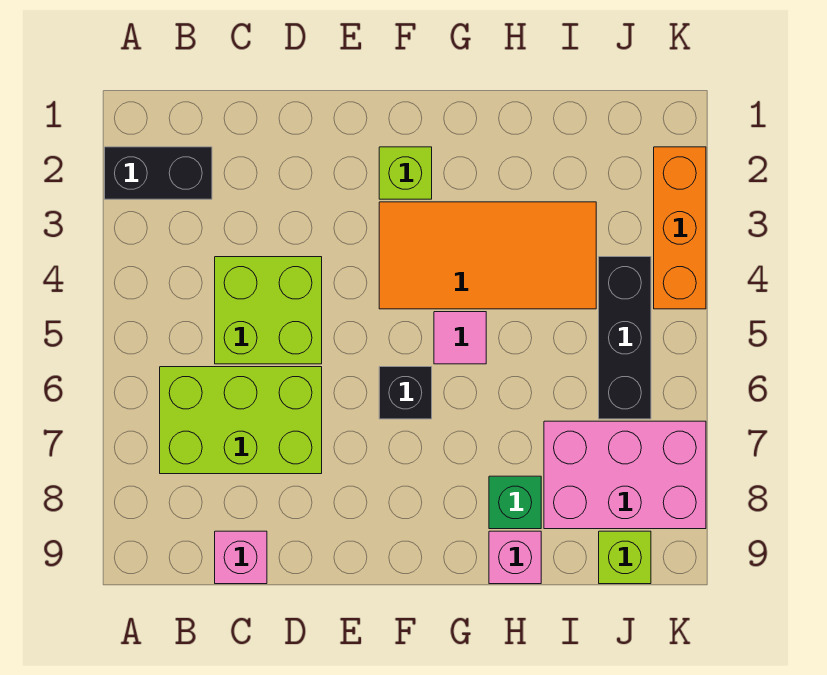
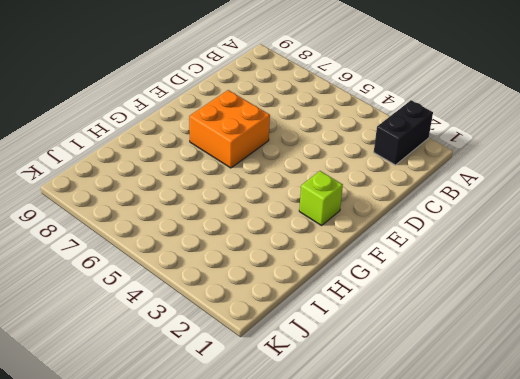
orange brick E6:F7 level 1 -> black brick F6 level 1
none -> lime brick B6:D7 level 1
none -> lime brick C4:D5 level 1
none -> pink brick C9 level 1

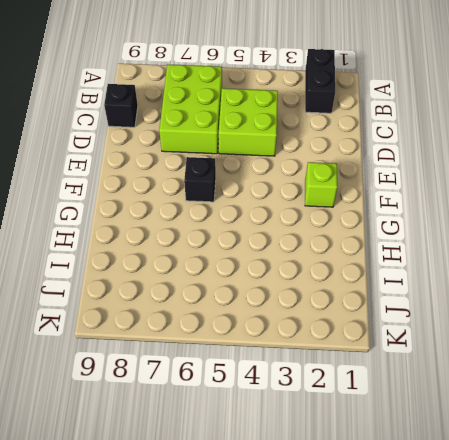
black brick C9 level 1 -> pink brick C9 level 1
none -> orange tile F3:I4 level 1
none -> pink tile G5 level 1
none -> green brick H8 level 1

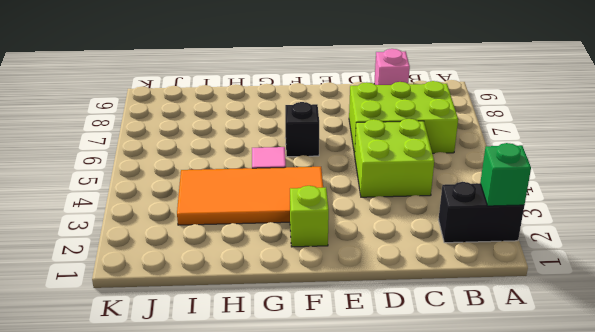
green brick A2 level 2 -> green brick H8 level 1
none -> pink brick H9 level 1
none -> pink brick I7:K8 level 1
none -> black brick J4:J6 level 1

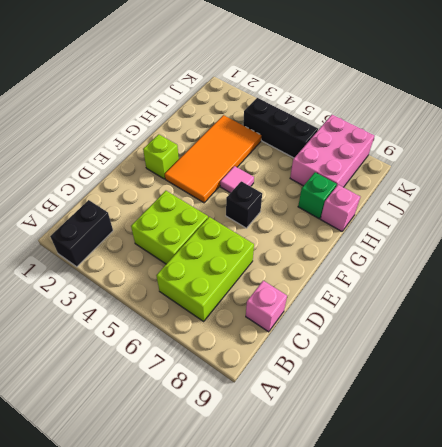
none -> lime brick J9 level 1
none -> orange brick K2:K4 level 1

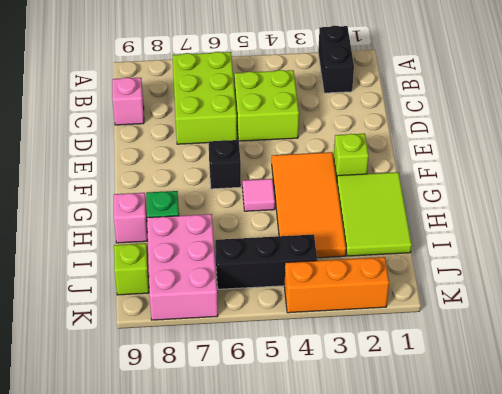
lime tile G1:I2 level 1 -> none

